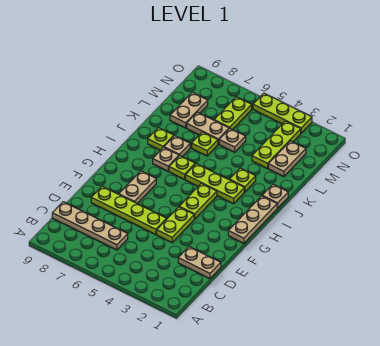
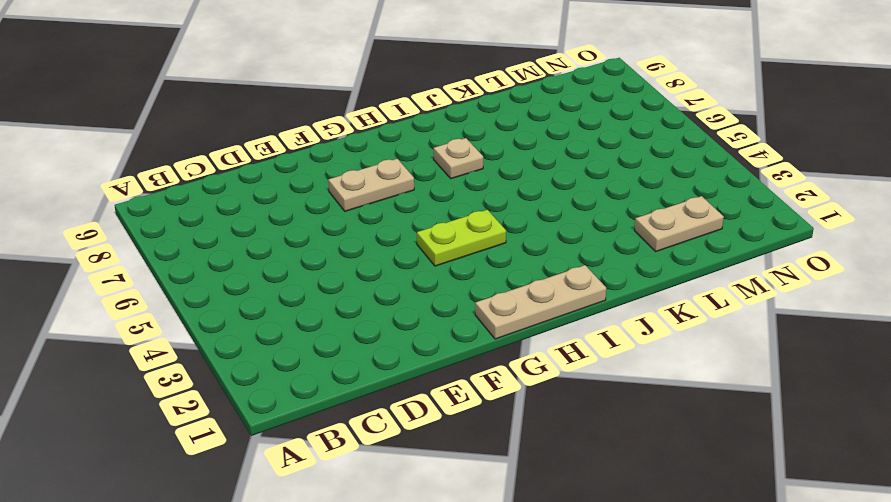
none -> tan plate C6:C9 level 1
none -> tan plate D1:D2 level 1
none -> lime plate E4:F4 level 1

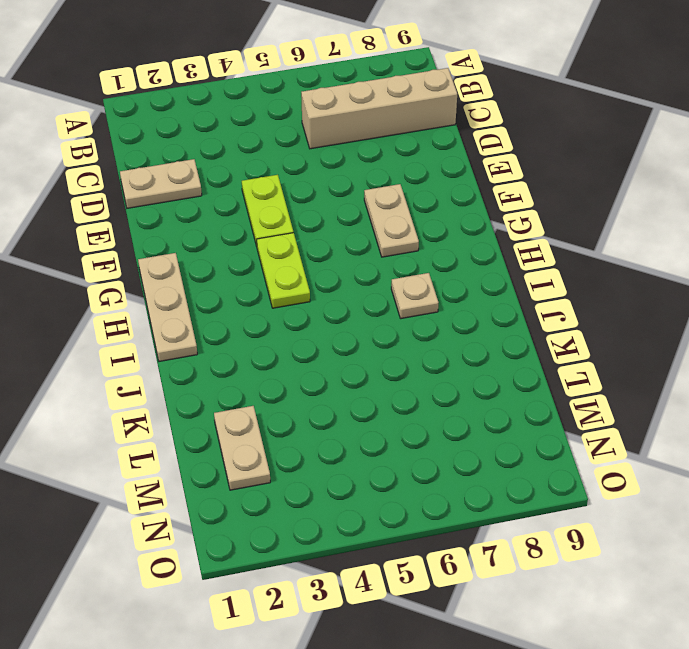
tan brick C6:C9 level 1 -> tan plate C6:C9 level 1
none -> lime plate E5:E8 level 1
none -> lime plate I3:I5 level 1
none -> lime plate I6 level 1

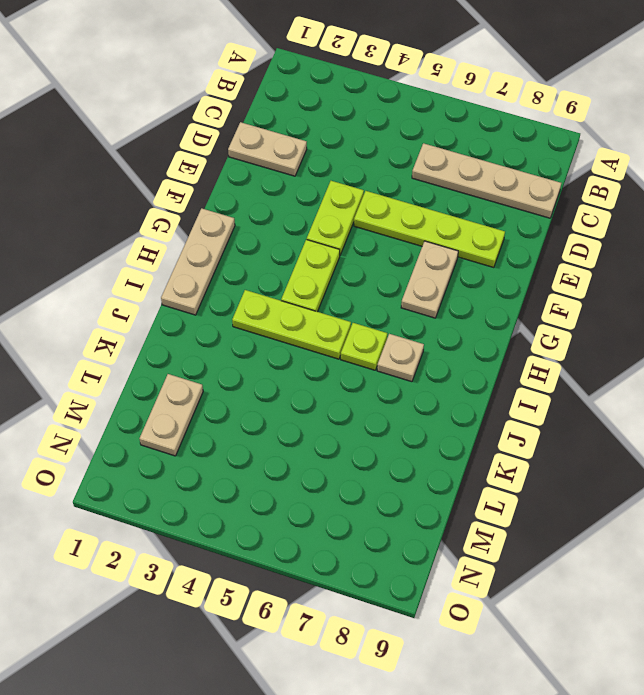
none -> tan plate J1 level 1
none -> lime plate J3 level 1
none -> tan plate J7 level 1

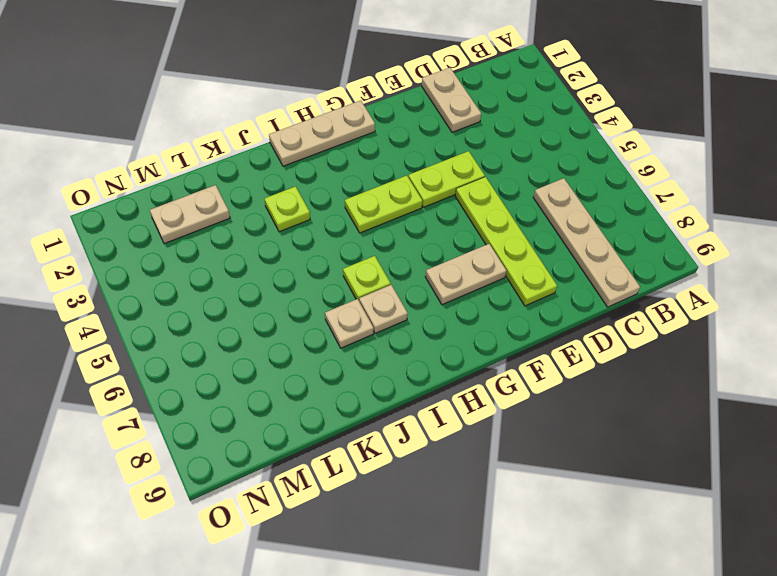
none -> lime plate I3:I5 level 1
none -> tan plate J1 level 1
none -> lime plate J8 level 1

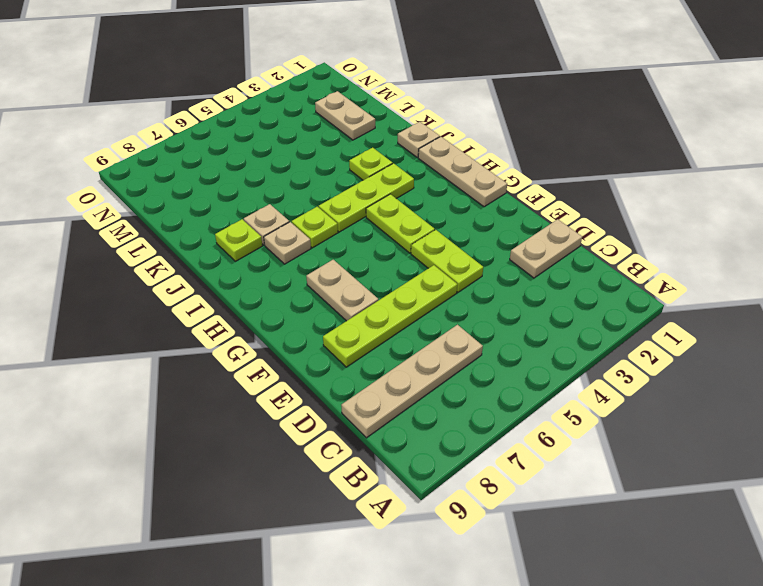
none -> lime plate K6 level 1
none -> lime plate L3:N3 level 1
none -> tan plate L5 level 1

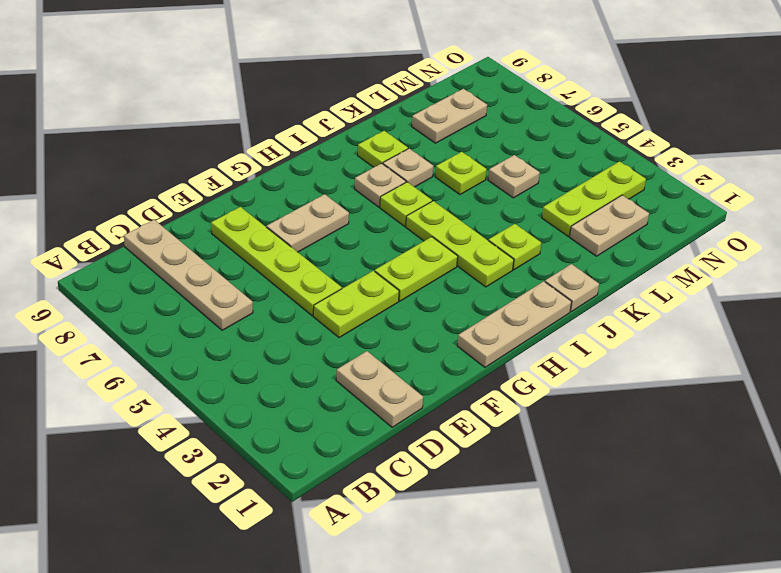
none -> tan plate L6:L7 level 1
none -> lime plate M6:N6 level 1
none -> lime plate O3:O5 level 1

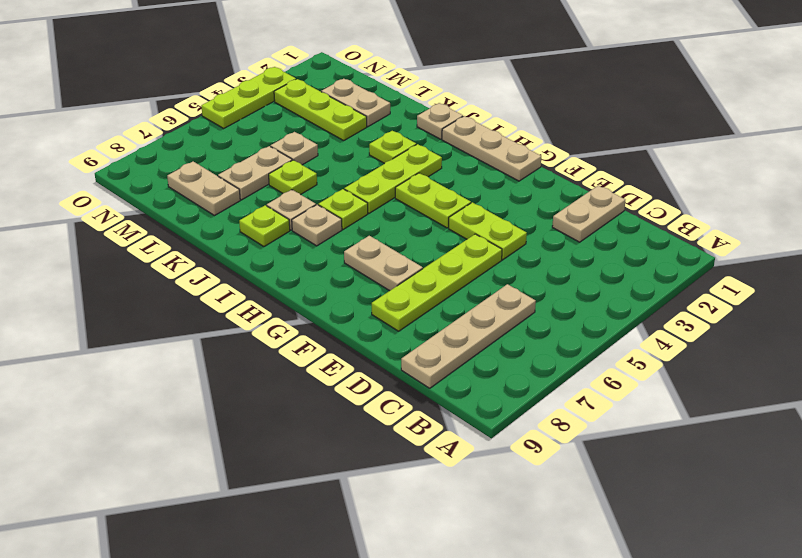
none -> lime plate M6:N6 level 1

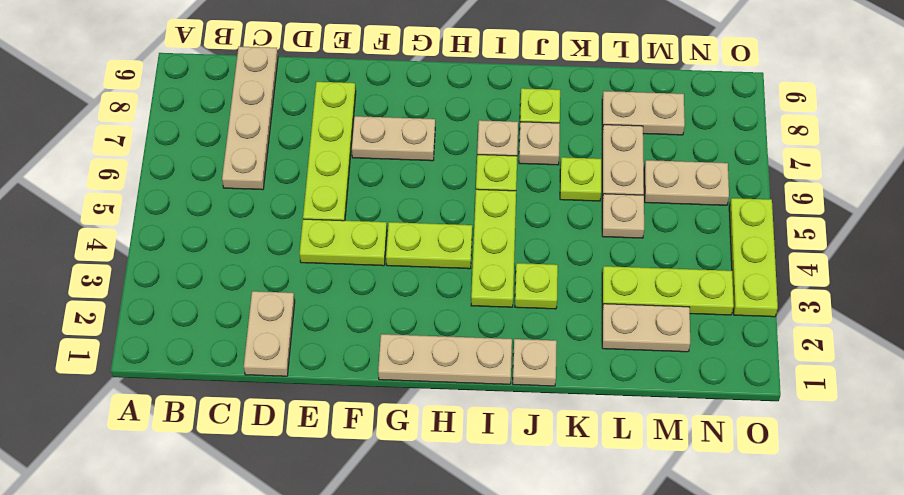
tan plate M6:N6 level 1 -> lime plate M6:N6 level 1

